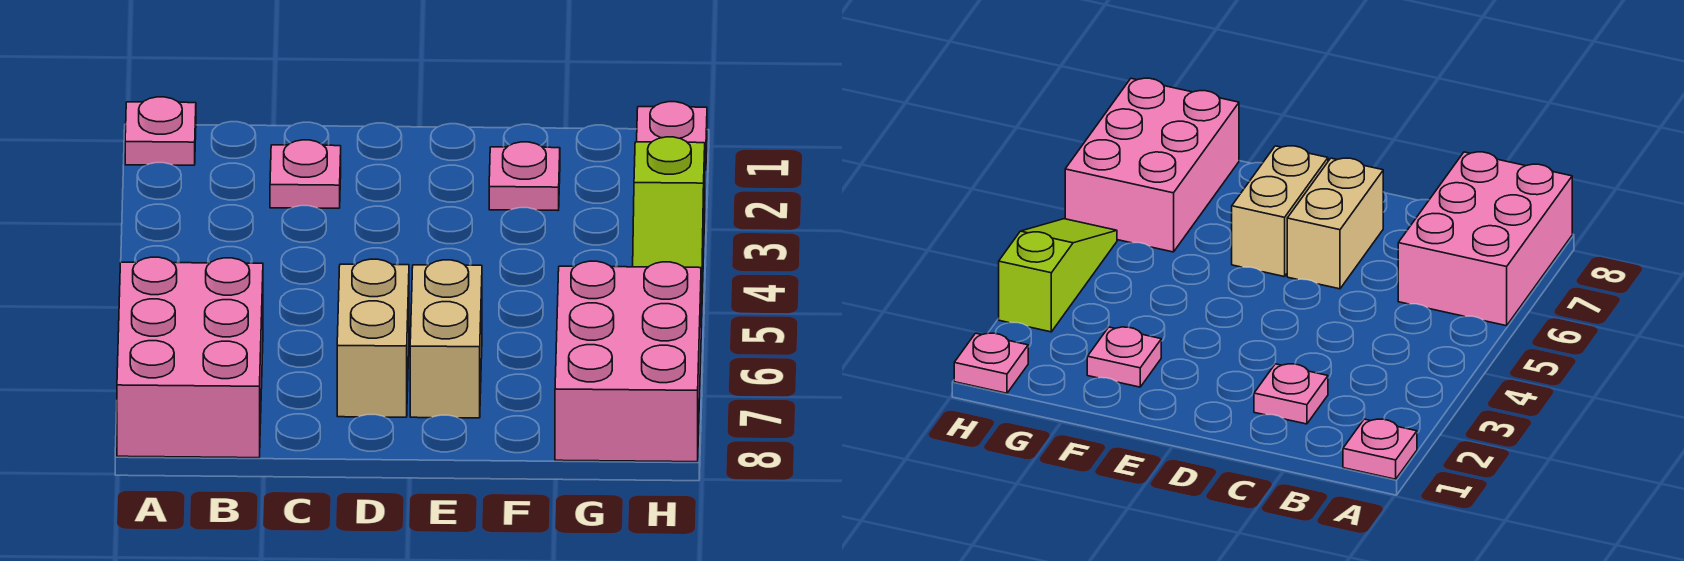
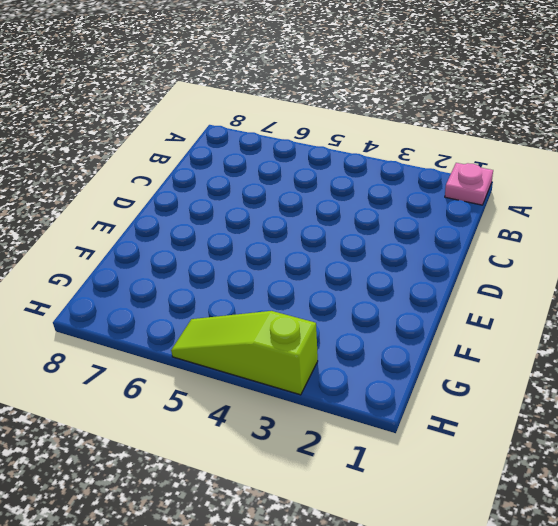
none -> pink brick A6:B8 level 1
none -> pink plate C2 level 1

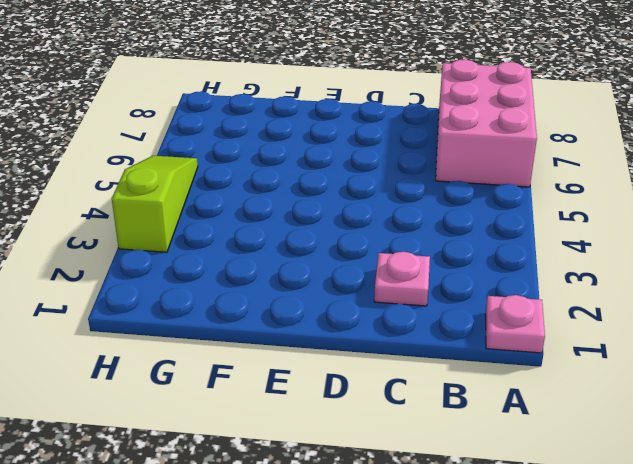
none -> tan brick D6:D7 level 1
none -> tan brick E6:E7 level 1

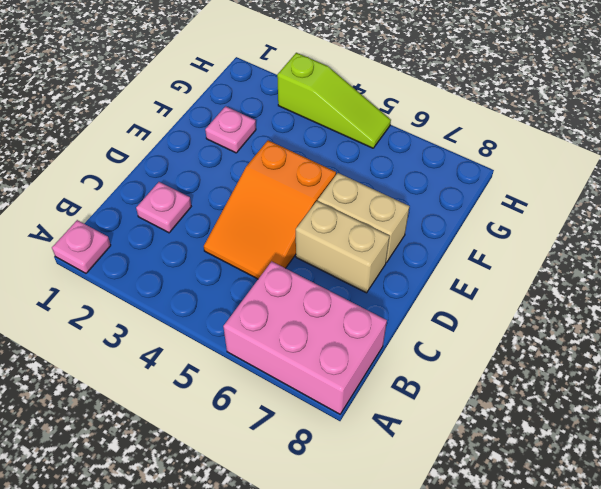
orange slope C4:E5 level 1 top E -> none
none -> pink brick G6:H8 level 1
none -> pink plate H1 level 1

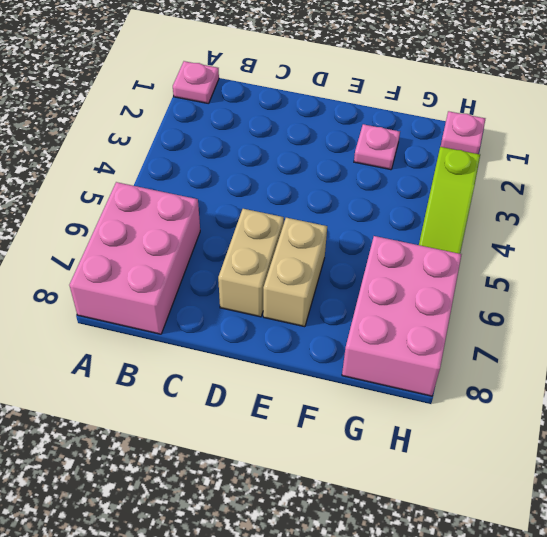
none -> pink plate C2 level 1

